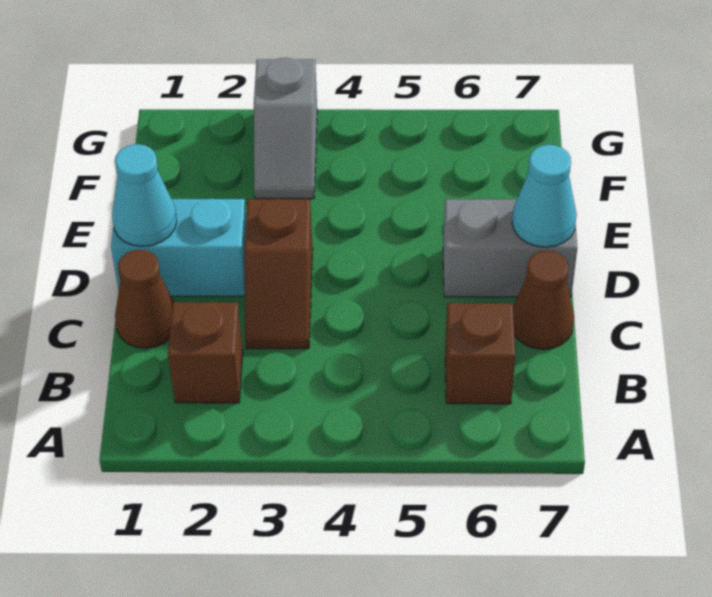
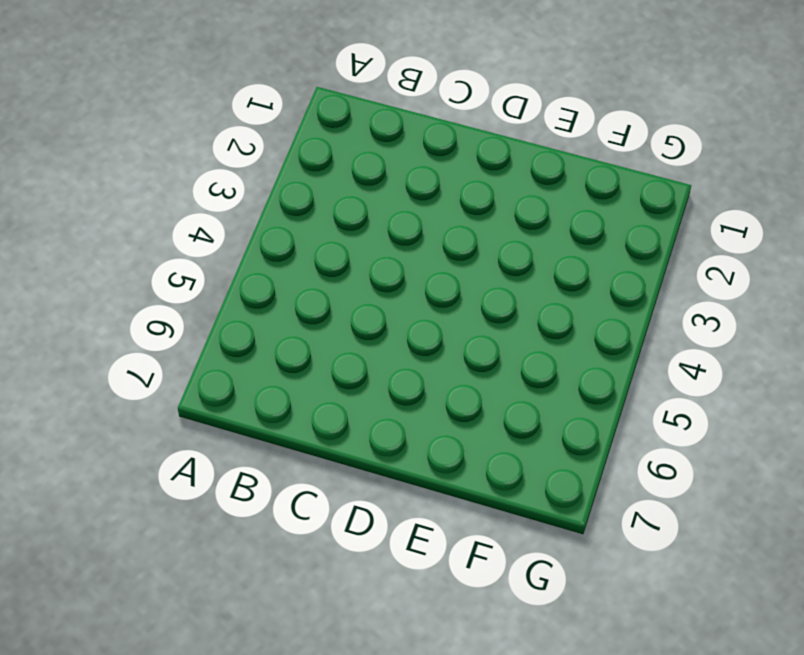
none -> brown brick B2 level 1
none -> brown brick B6 level 1

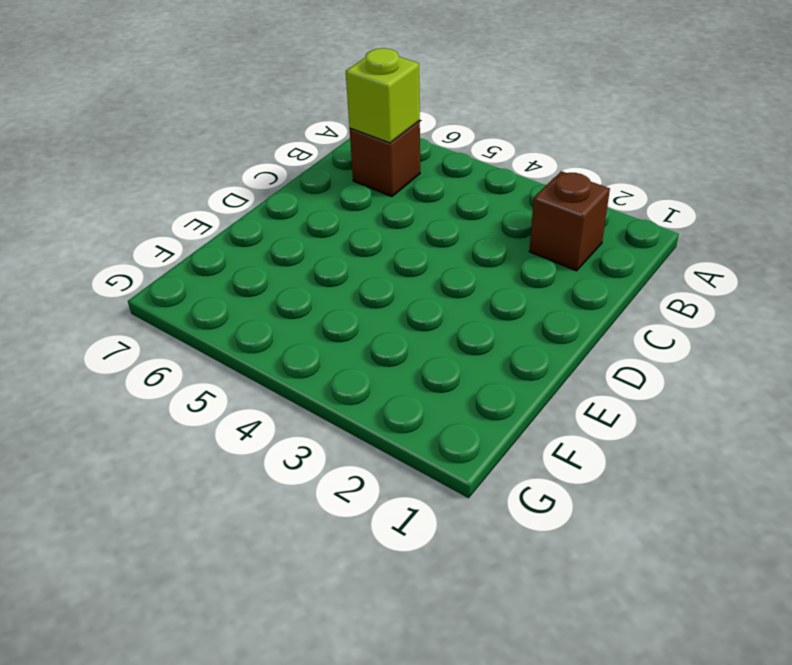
lime brick B6 level 2 -> none
none -> brown cone C1 level 1
none -> brown slope C3:D3 level 1 top D

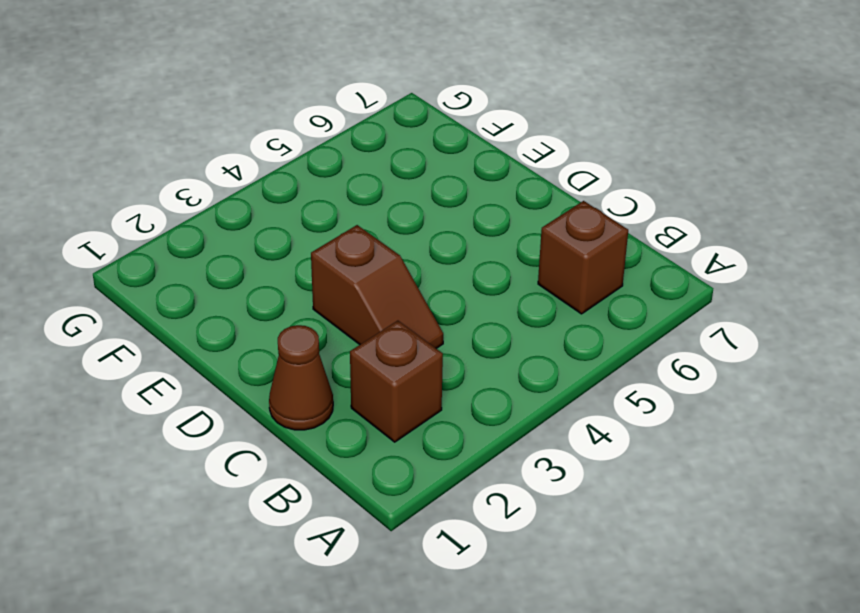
none -> brown cone C7 level 1
none -> cyan brick D1:D2 level 1

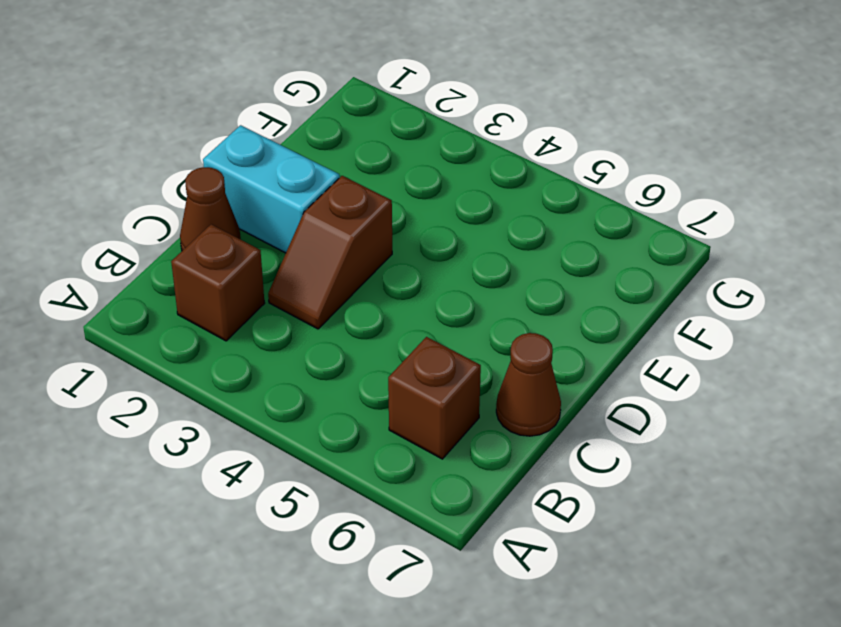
none -> grey brick D6:D7 level 1
none -> grey slope F3:G3 level 1 top G

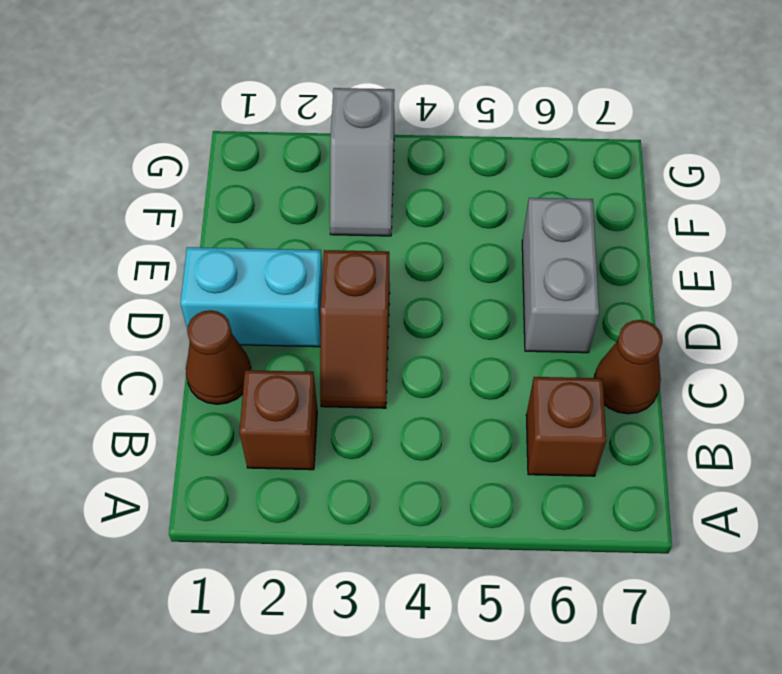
grey brick D6:E6 level 1 -> grey brick D6:D7 level 1
none -> cyan cone D1 level 2
none -> cyan cone D7 level 2

